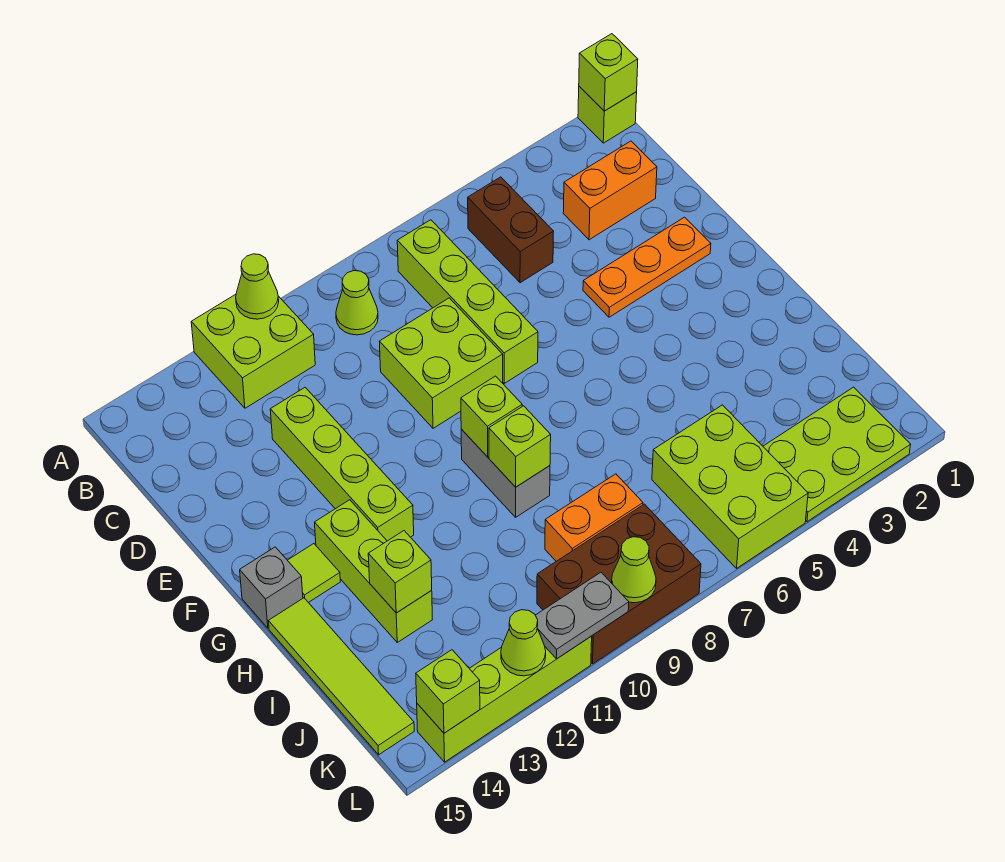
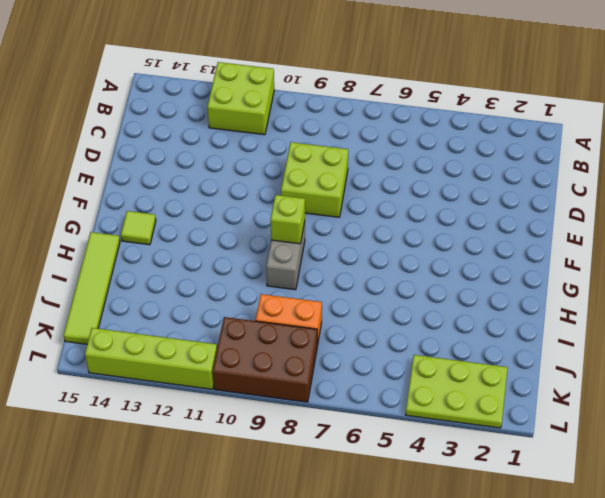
none -> lime brick A1 level 1
none -> brown brick B5:C5 level 1
none -> lime brick B7:E7 level 1

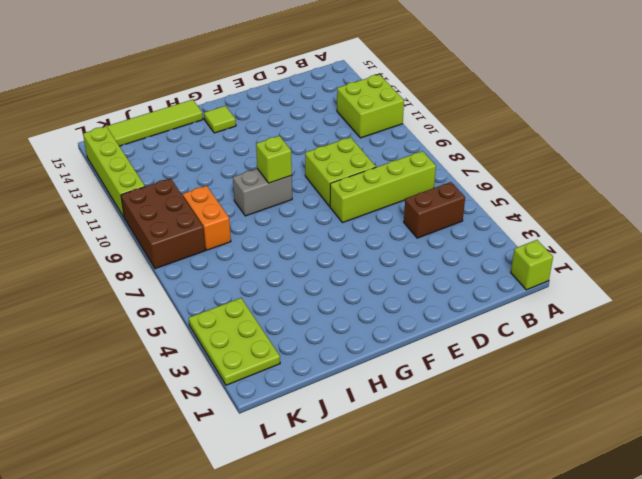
none -> lime cone B9 level 1
none -> orange brick C2:C3 level 1
none -> lime brick D12:G12 level 1

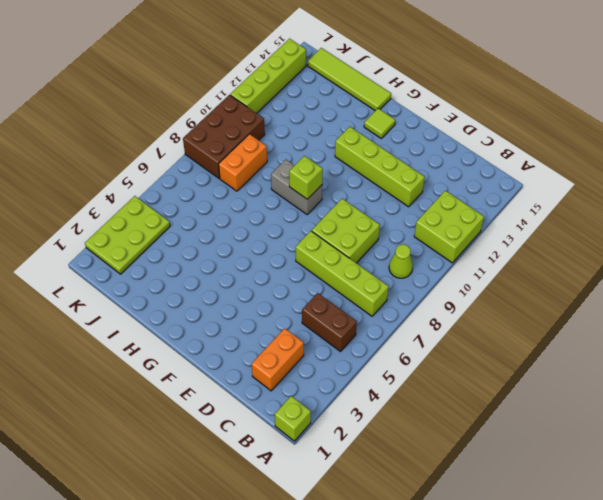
none -> orange plate E2:E4 level 1
none -> lime brick G13:I13 level 1
none -> grey brick G15 level 1

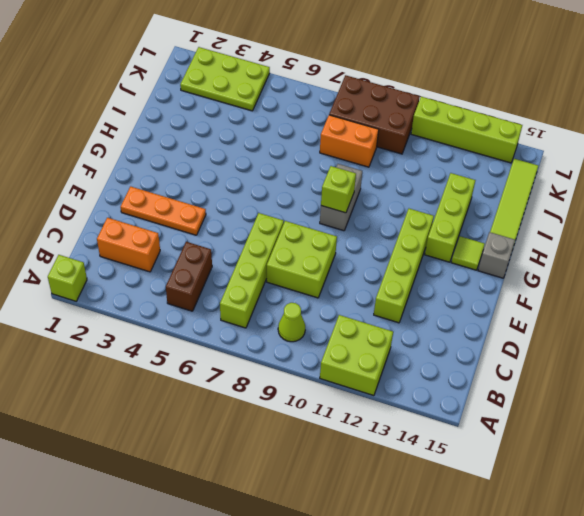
none -> lime brick J5:L6 level 1
none -> lime brick A1 level 2
none -> lime cone A11 level 2

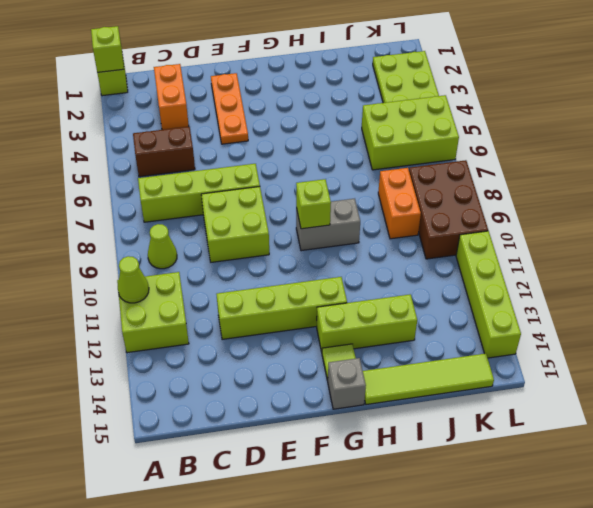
none -> lime brick H9 level 2
none -> lime brick I13 level 2
none -> lime cone L9 level 2

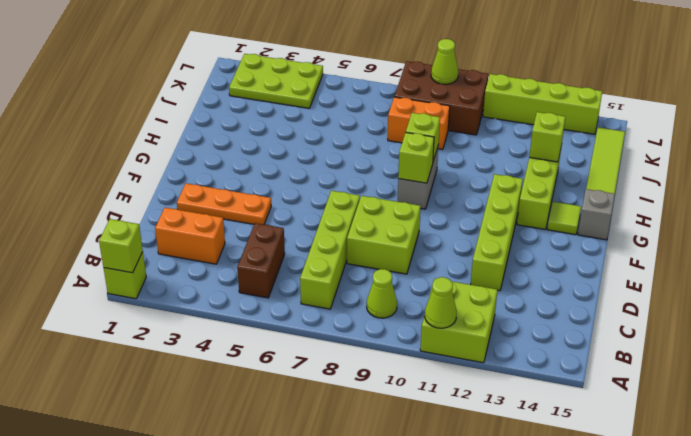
none -> lime brick J5:L6 level 1
none -> grey plate L10:L11 level 2
none -> lime cone L12 level 2

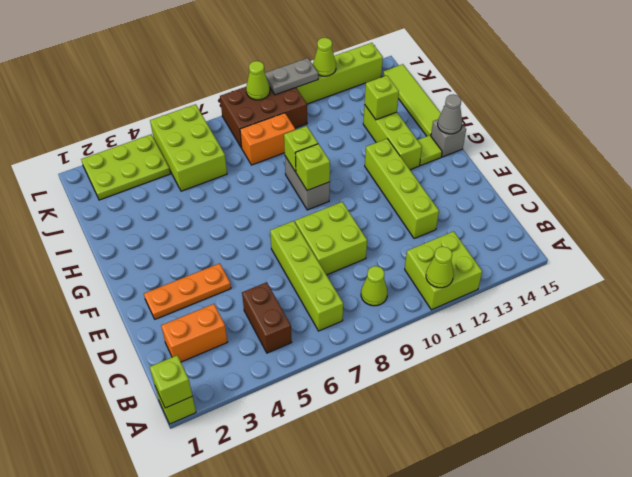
grey cone G15 level 2 -> none
none -> lime brick L14 level 2

